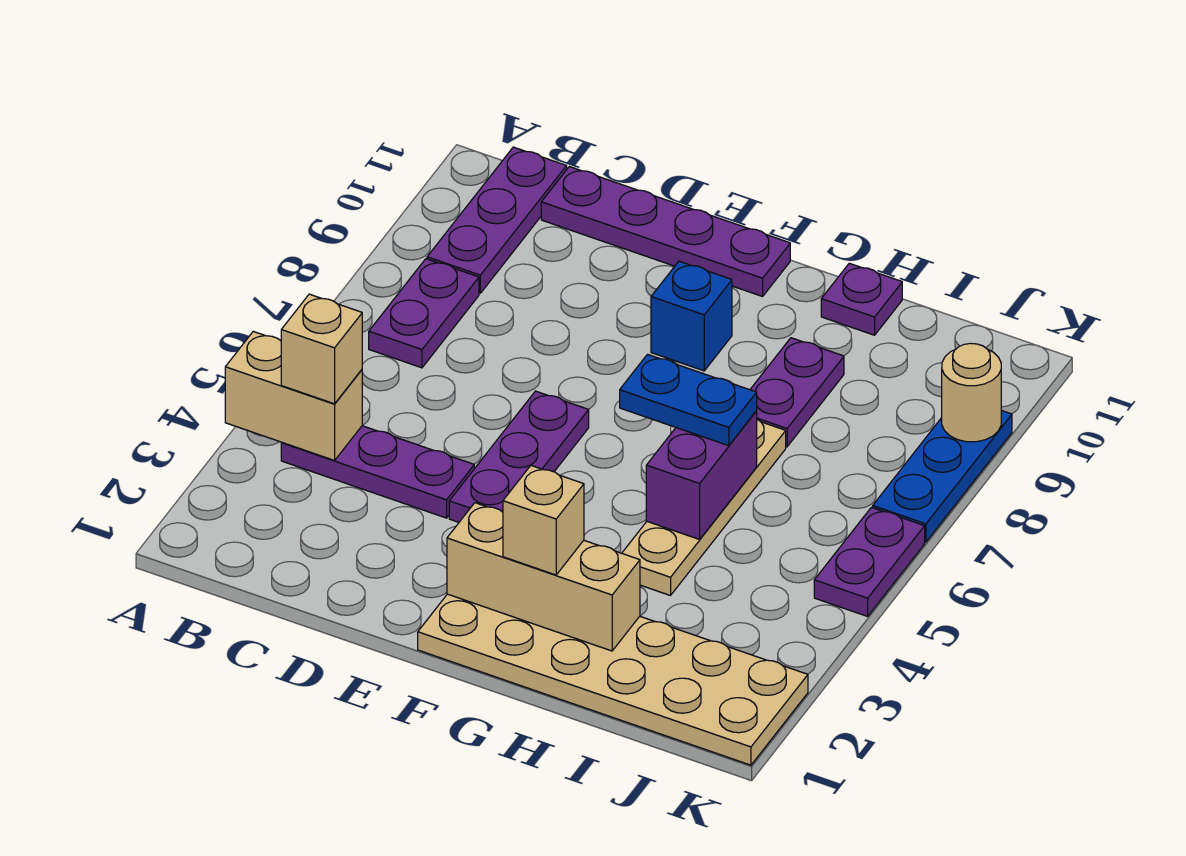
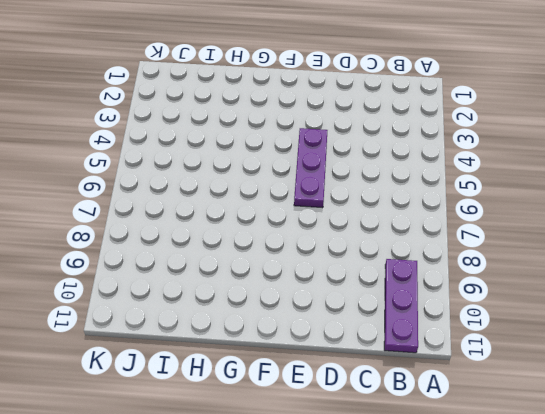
none -> purple plate B4:D4 level 1
none -> purple plate B7:B8 level 1
none -> purple plate C11:F11 level 1

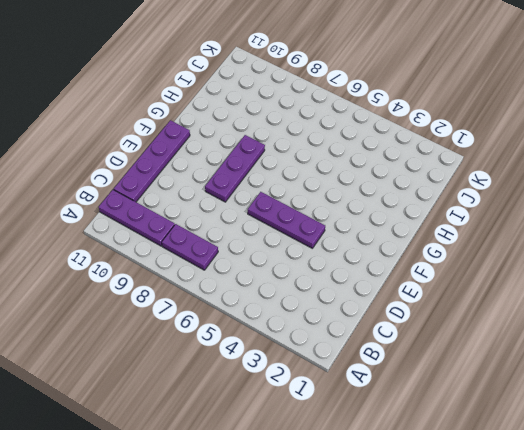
purple plate E8:G8 level 1 -> purple plate B4:D4 level 1
none -> tan plate F1:K2 level 1
none -> blue brick F9 level 1
none -> tan plate H4:H7 level 1

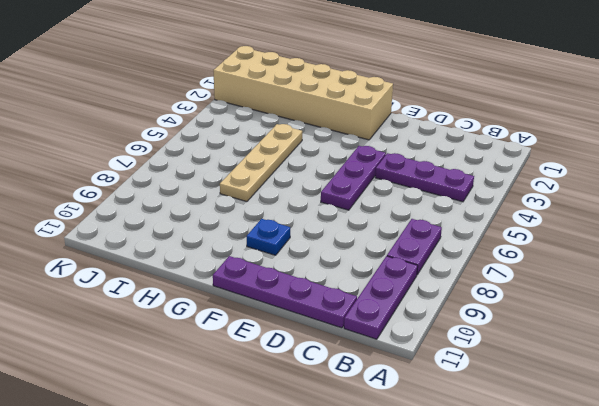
tan brick F1:K2 level 1 -> tan plate F1:K2 level 1
blue plate F9 level 1 -> blue brick F9 level 1
none -> purple plate H8:H9 level 1
none -> purple plate H11 level 1
none -> purple plate K5:K6 level 1

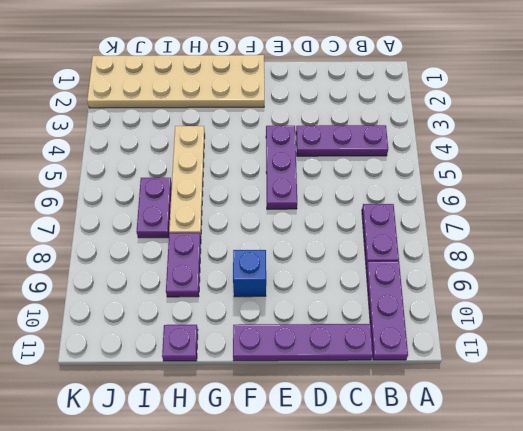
purple plate I6:I7 level 1 -> purple plate K5:K6 level 1
none -> blue plate K7:K9 level 1
none -> tan brick A4:B4 level 2
none -> tan brick F2:H2 level 2

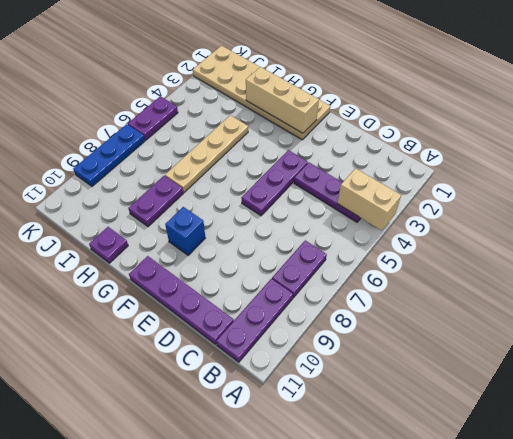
none -> purple brick H5:H6 level 2
none -> tan round brick K9 level 2
none -> tan brick B4 level 3

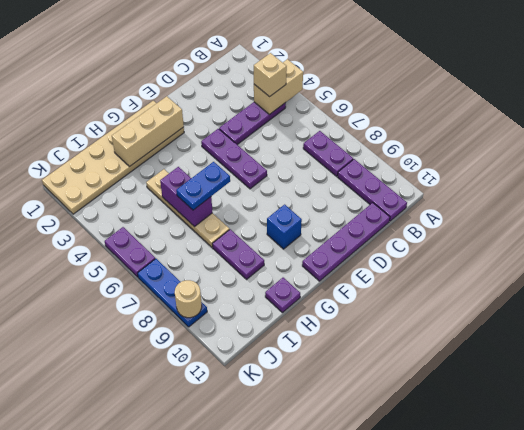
none -> tan brick G2 level 3

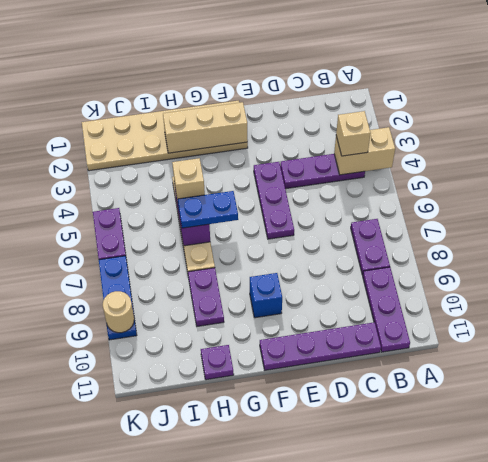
tan brick H5 level 3 -> tan brick G2 level 3

